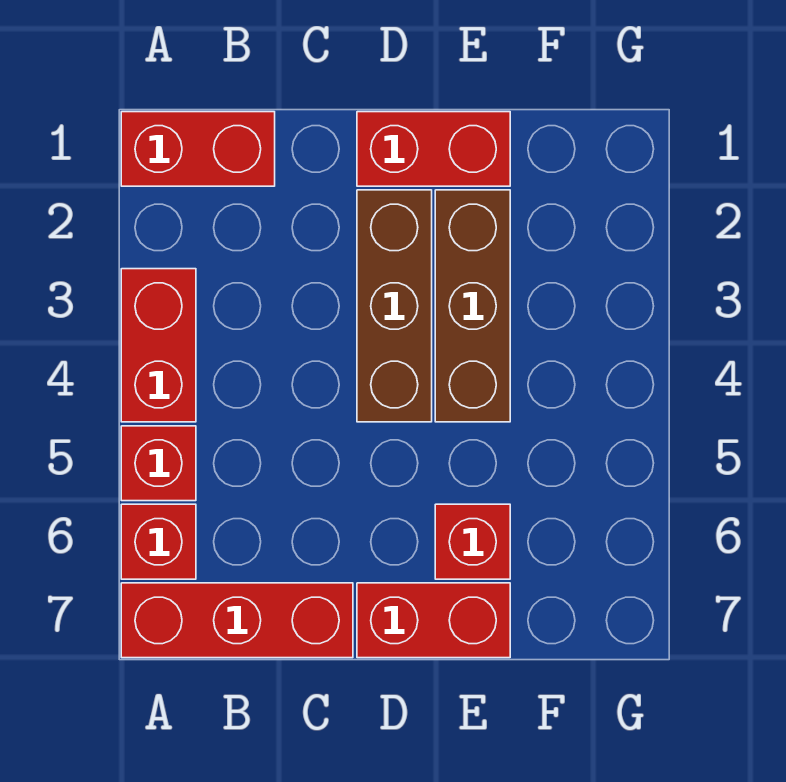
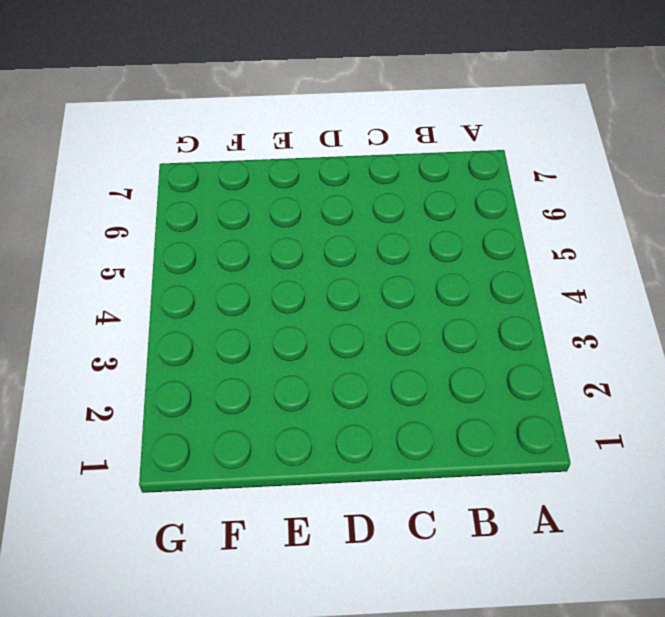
none -> red brick A1:B1 level 1
none -> red brick A3:A4 level 1

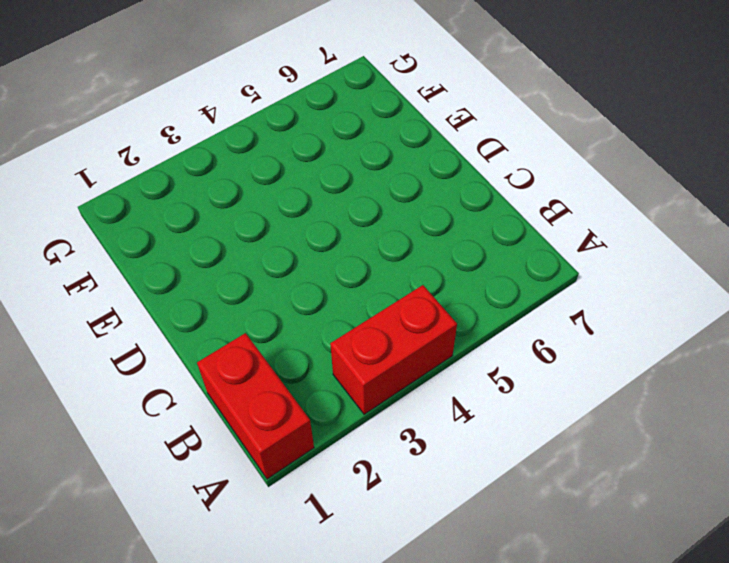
none -> red brick A5 level 1
none -> red brick A6 level 1

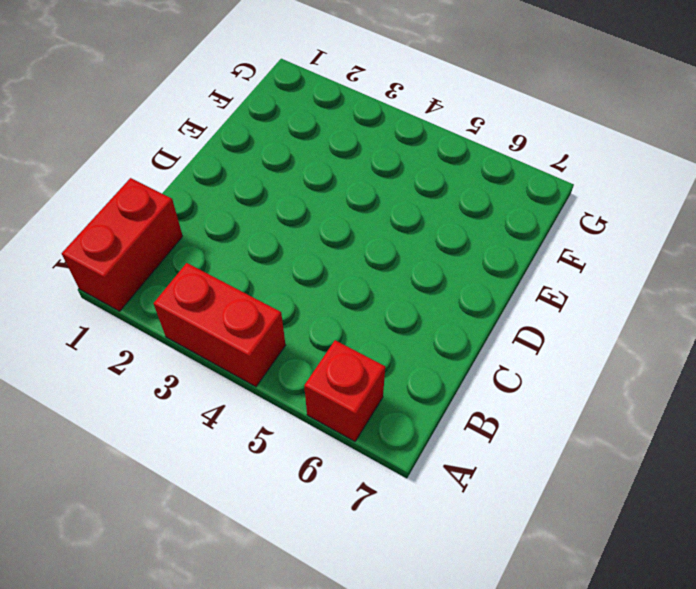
none -> red brick A5 level 1
none -> red brick A7:C7 level 1

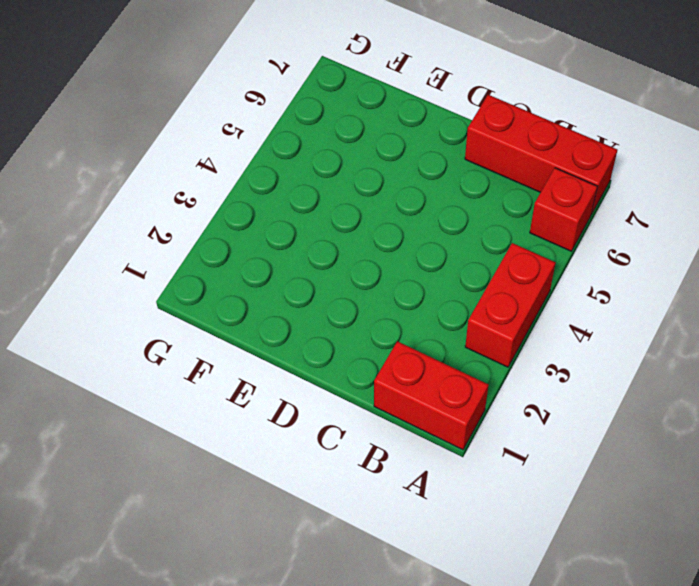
none -> red brick A5 level 1
none -> red brick D1:E1 level 1

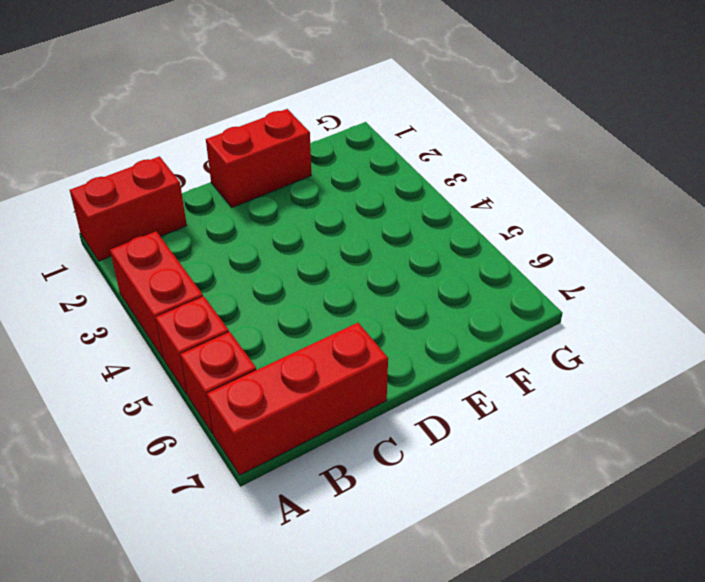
none -> brown brick D2:D4 level 1
none -> red brick D7:E7 level 1

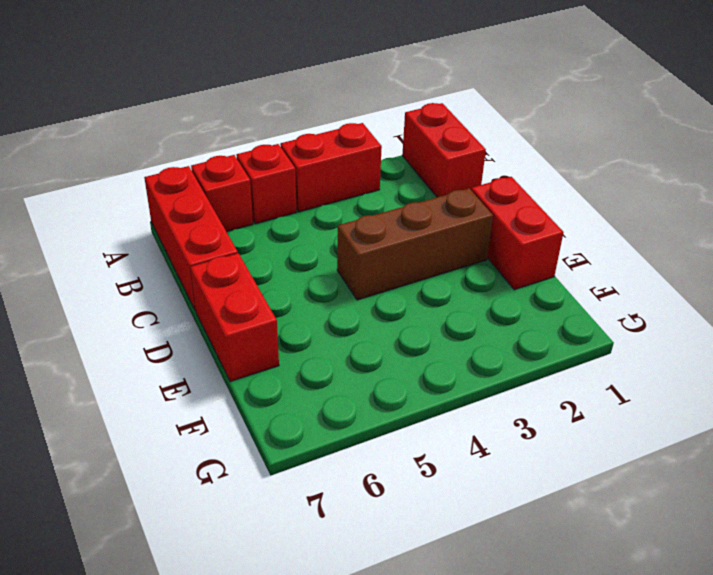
none -> brown brick E2:E4 level 1
none -> red brick E6 level 1

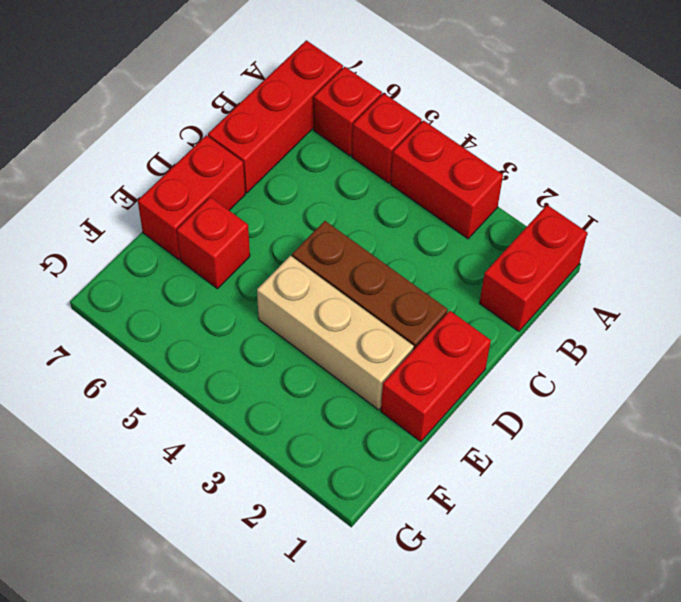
tan brick E2:E4 level 1 -> brown brick E2:E4 level 1

